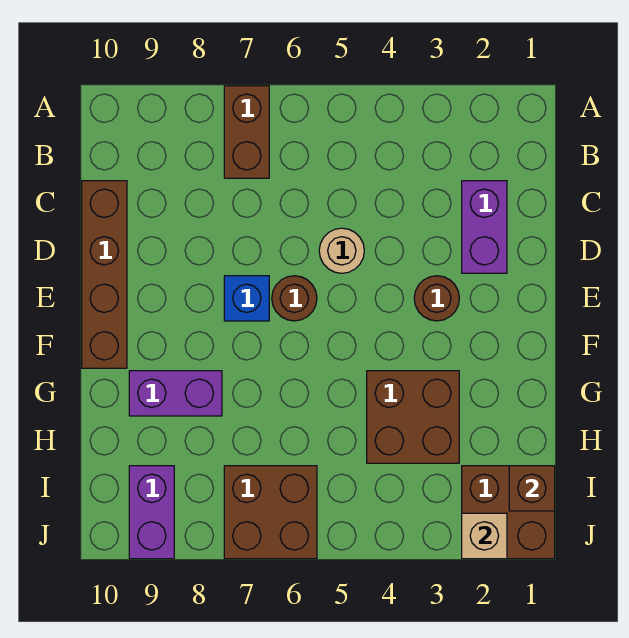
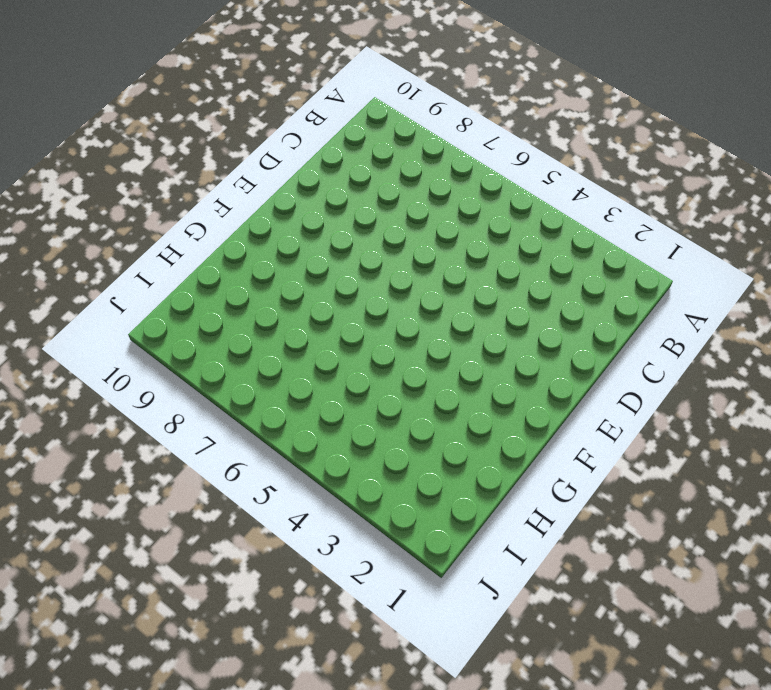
none -> brown brick A7:B7 level 1
none -> purple brick C2:D2 level 1
none -> brown brick C10:F10 level 1

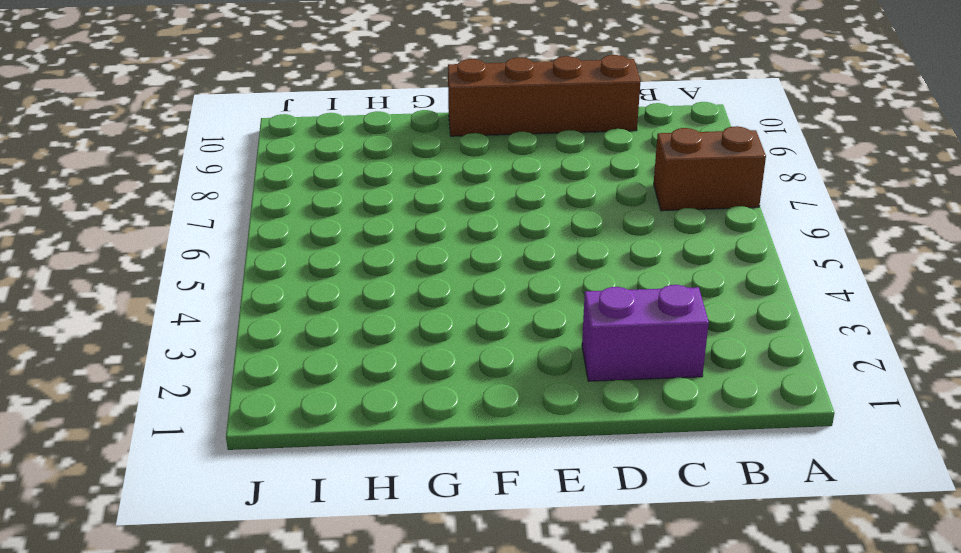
none -> tan round brick D5 level 1
none -> brown round brick E3 level 1
none -> brown round brick E6 level 1

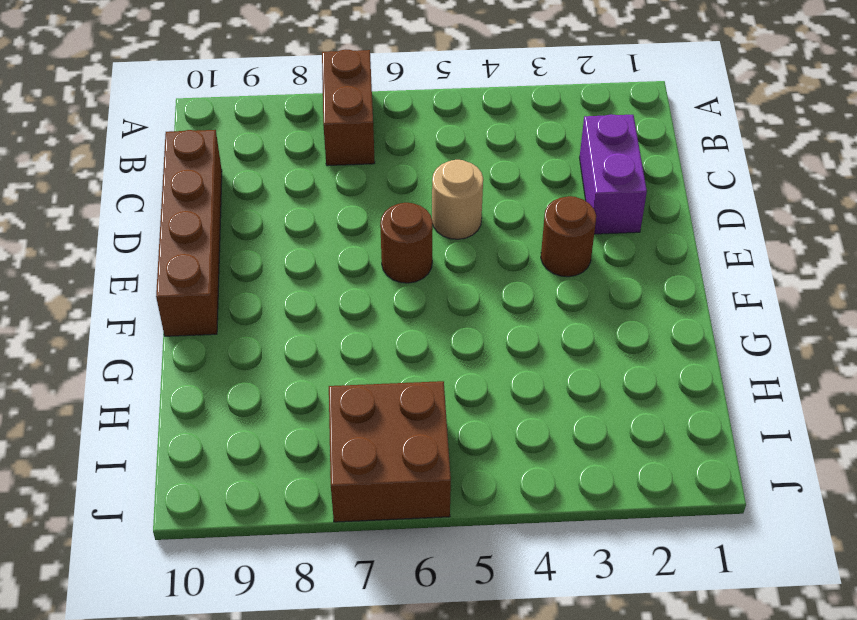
none -> blue brick E7 level 1
none -> brown brick G3:H4 level 1
none -> purple brick G8:G9 level 1

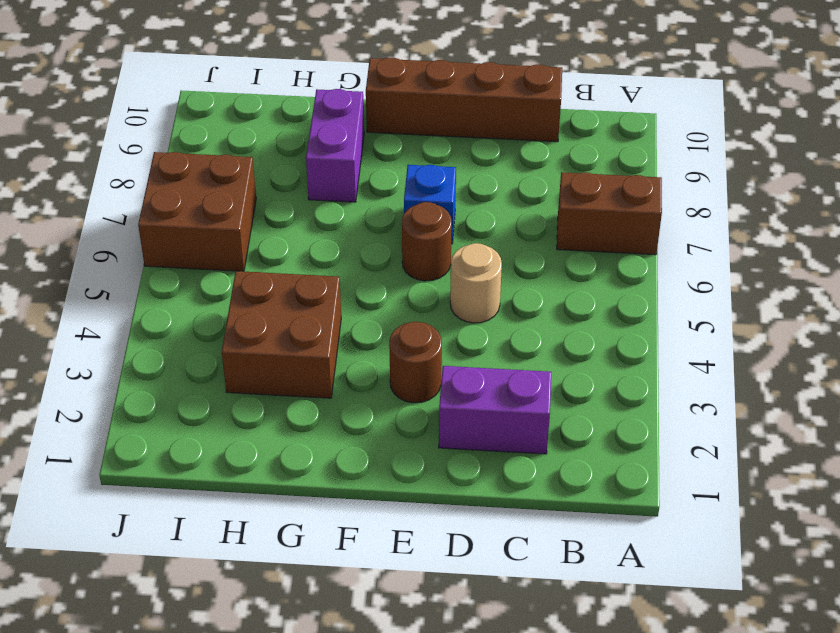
none -> brown brick I1:J2 level 1
none -> purple brick I9:J9 level 1
none -> brown brick I1 level 2

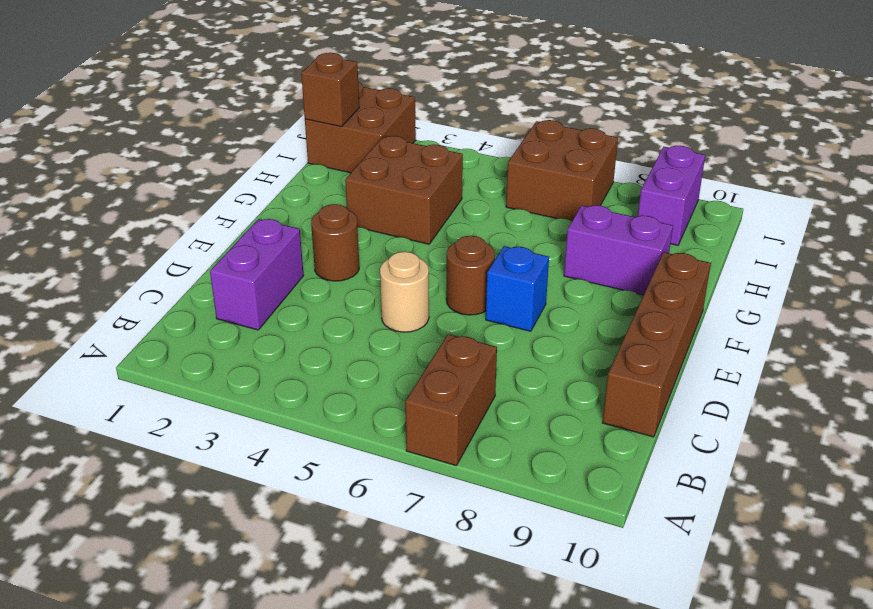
none -> tan brick J2 level 2

